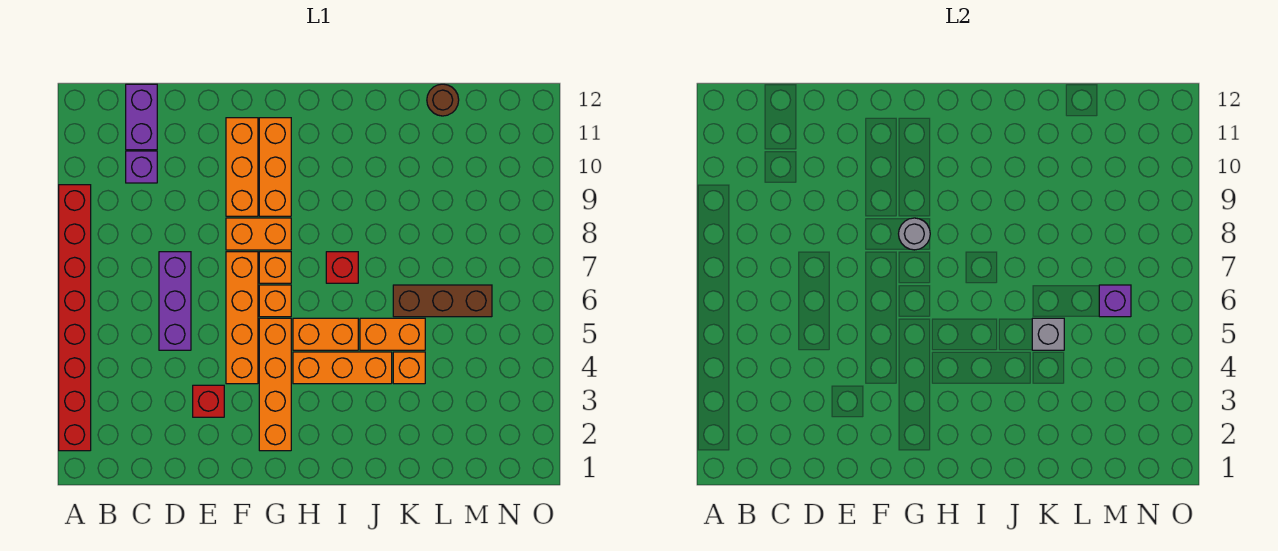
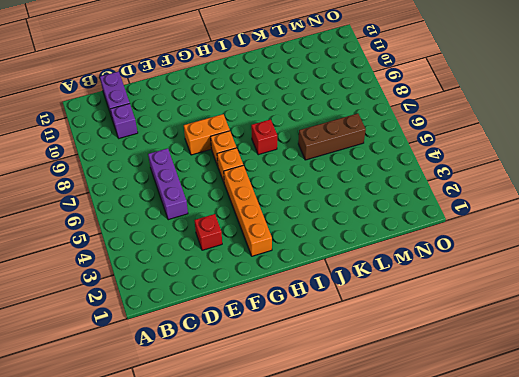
none -> red brick A2:A9 level 1
none -> orange brick F4:F7 level 1
none -> orange brick F9:F11 level 1

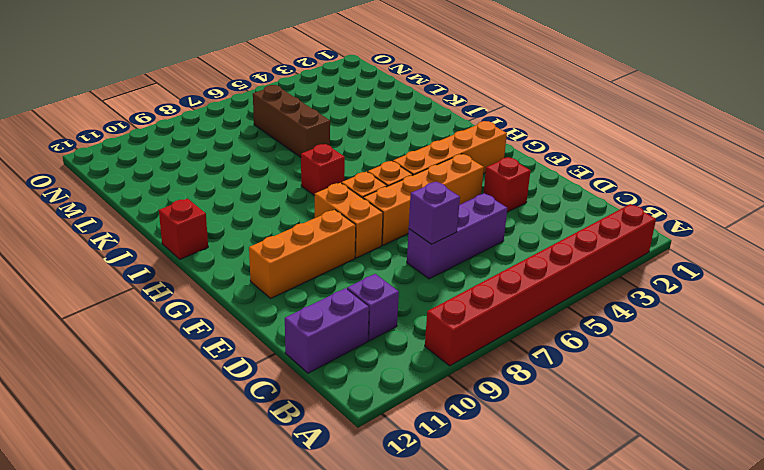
purple brick D7 level 2 -> purple brick M6 level 2
red brick I12 level 1 -> none
none -> orange brick G9:G11 level 1
none -> orange brick H4:J4 level 1
none -> orange brick H5:I5 level 1

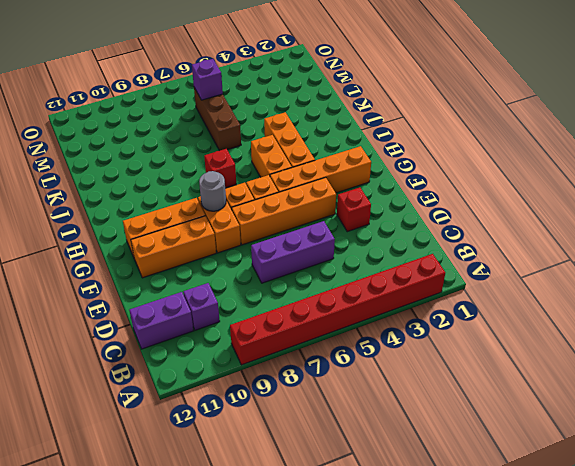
none -> orange brick J5:K5 level 1
none -> orange brick K4 level 1
none -> brown round brick L12 level 1

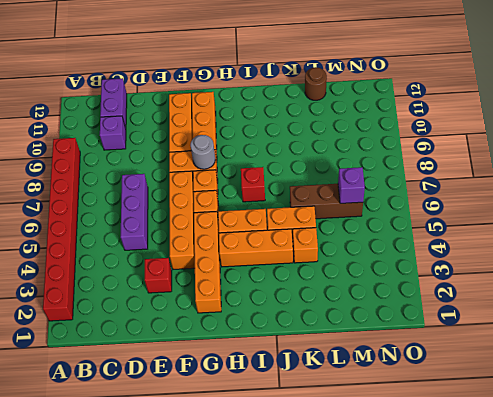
none -> grey brick K5 level 2

